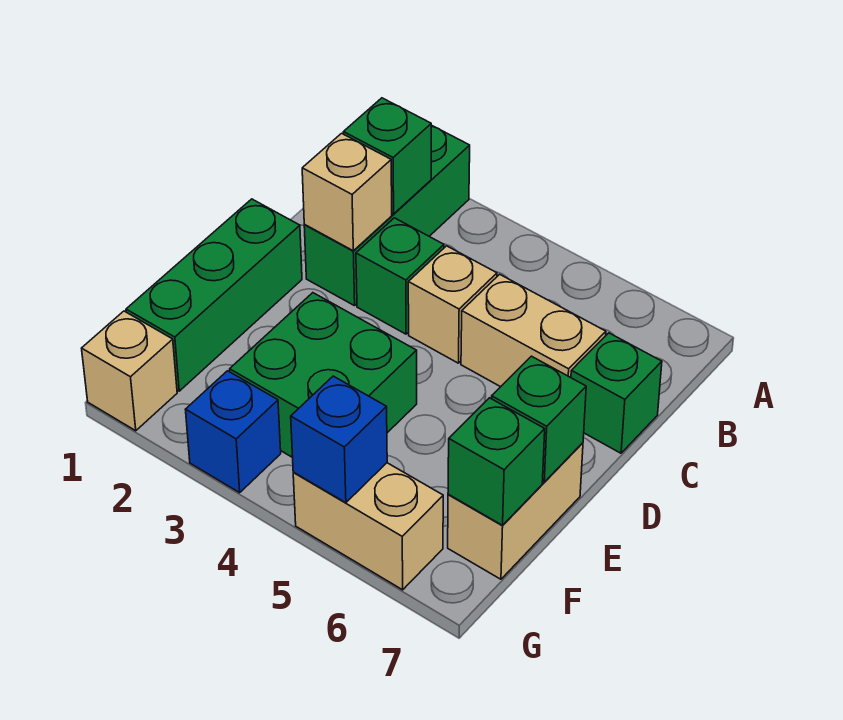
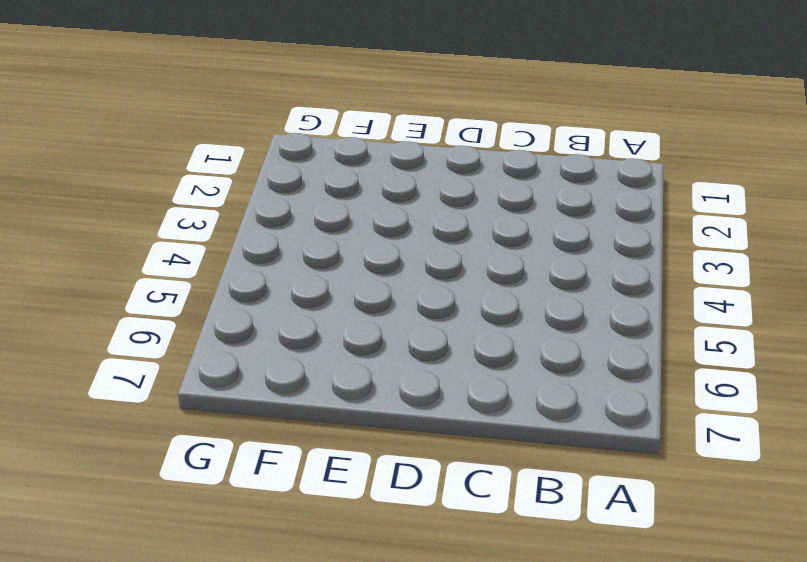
none -> green brick A2:C2 level 1
none -> green brick C3 level 1
none -> tan brick C4 level 1

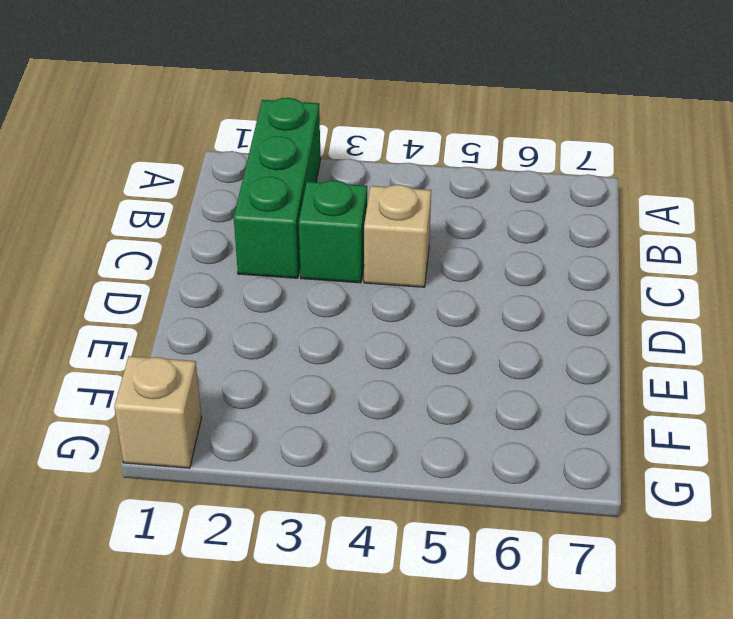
none -> tan brick C5:C6 level 1
none -> green brick C7 level 1
none -> green brick D1:F1 level 1

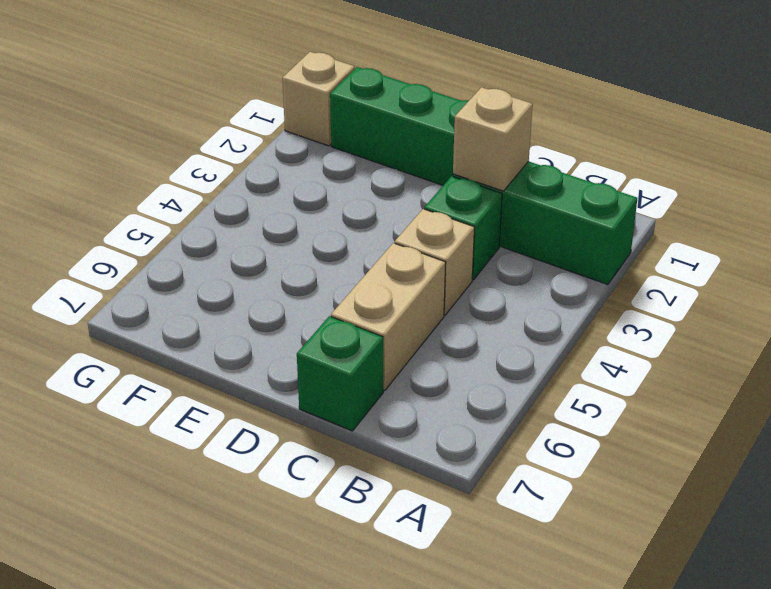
none -> green brick E3:F4 level 1
none -> tan brick E7:F7 level 1
none -> blue brick G3 level 1

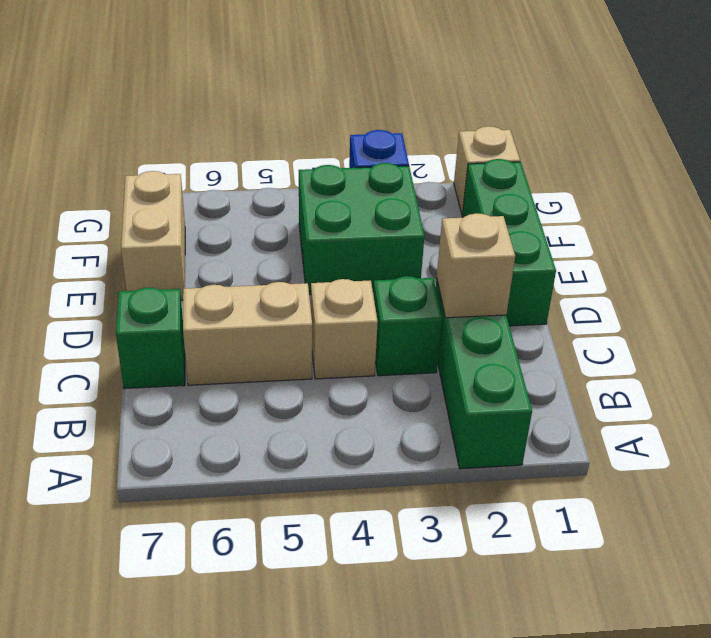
none -> tan brick G5:G6 level 1
none -> green brick B2 level 2
none -> green brick E7 level 2

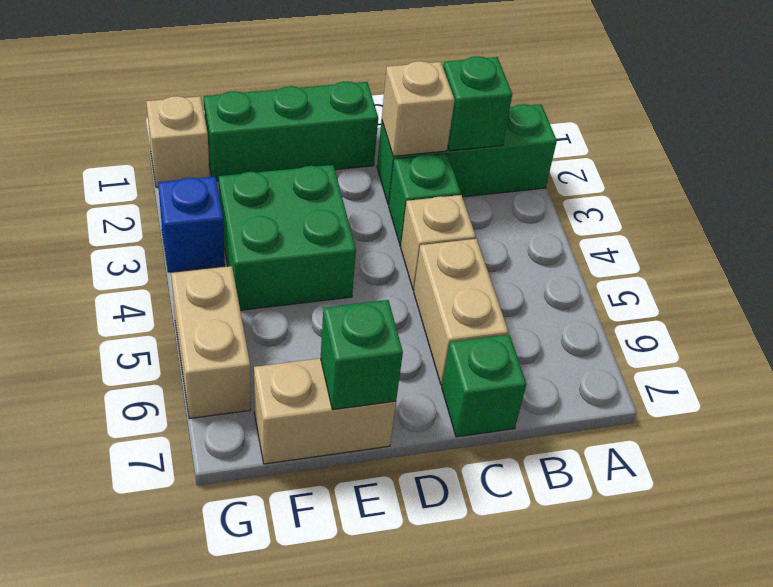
none -> green brick F7 level 2
none -> blue brick G5 level 2

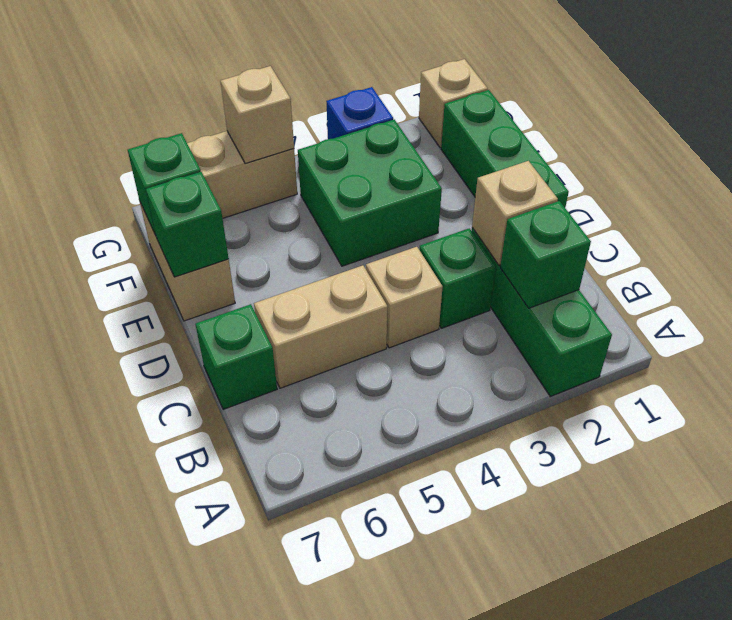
tan brick G5 level 2 -> blue brick G5 level 2

